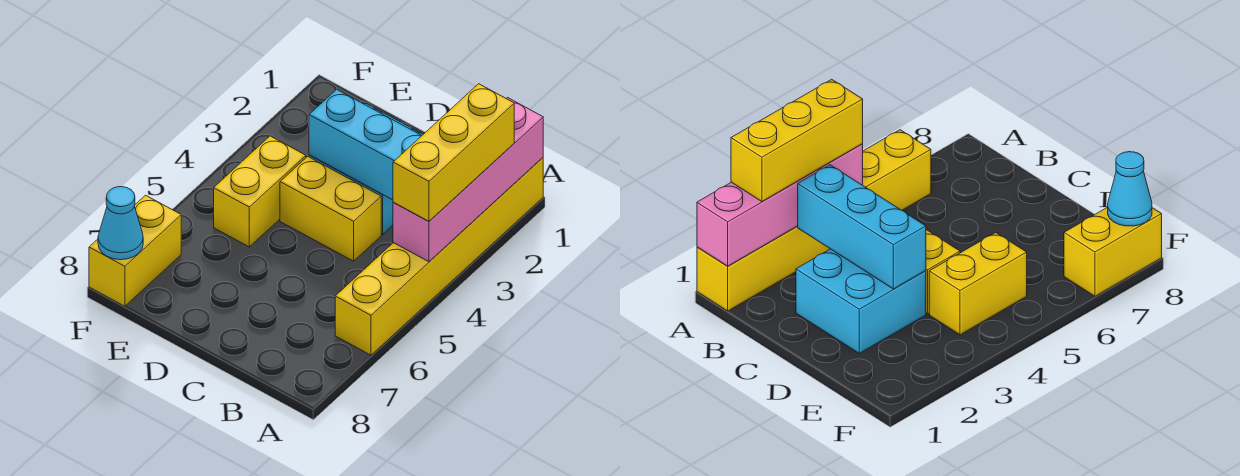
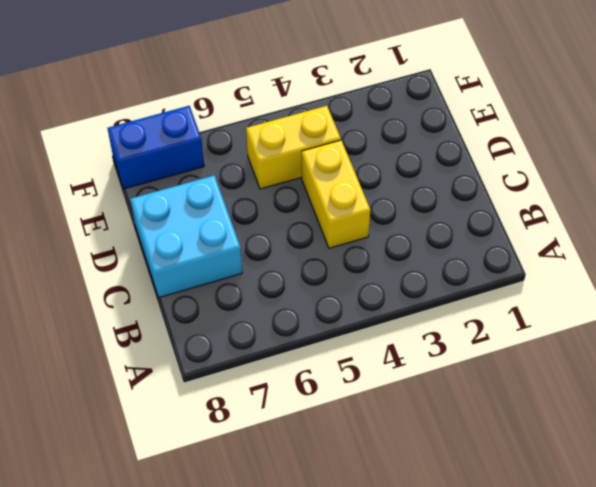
cyan brick C7:D8 level 1 -> cyan brick C2:D3 level 1
blue brick F7:F8 level 1 -> yellow brick F7:F8 level 1
none -> yellow brick A1:A6 level 1
none -> pink brick A1:A4 level 2

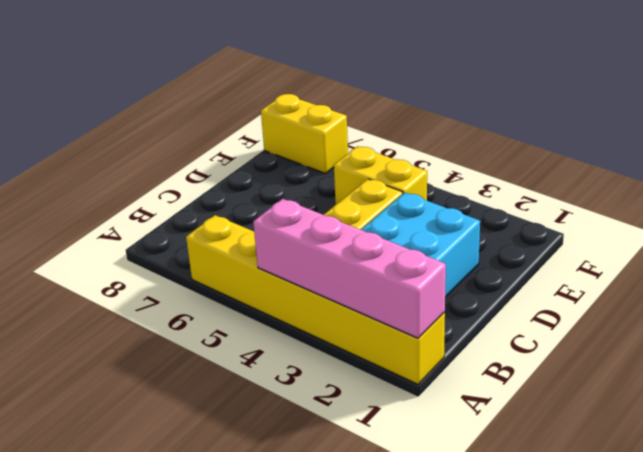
none -> cyan brick B3:D3 level 2
none -> cyan cone F8 level 2

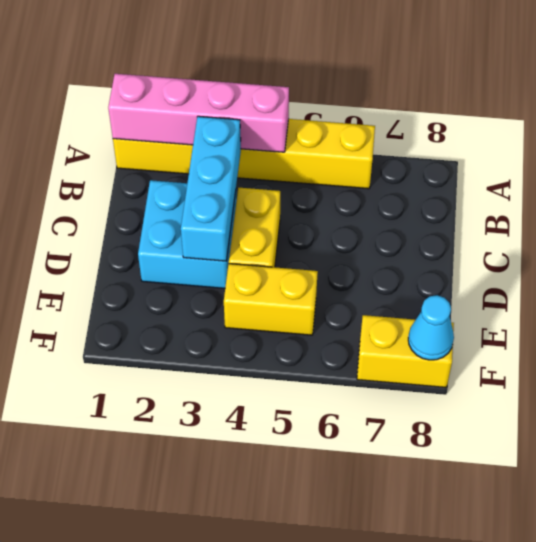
none -> yellow brick A2:A4 level 3

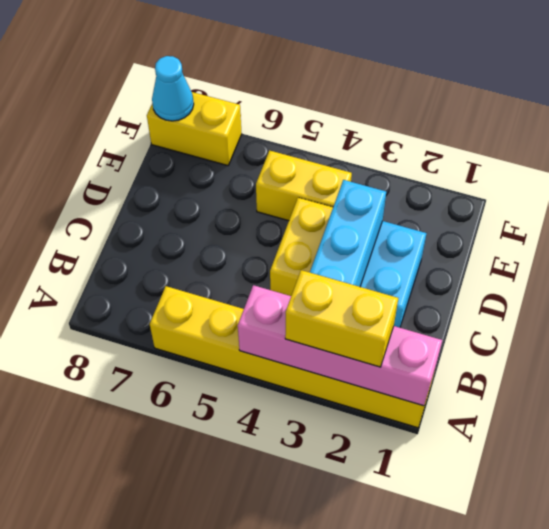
yellow brick A2:A3 level 3 -> yellow brick A2:A4 level 3

